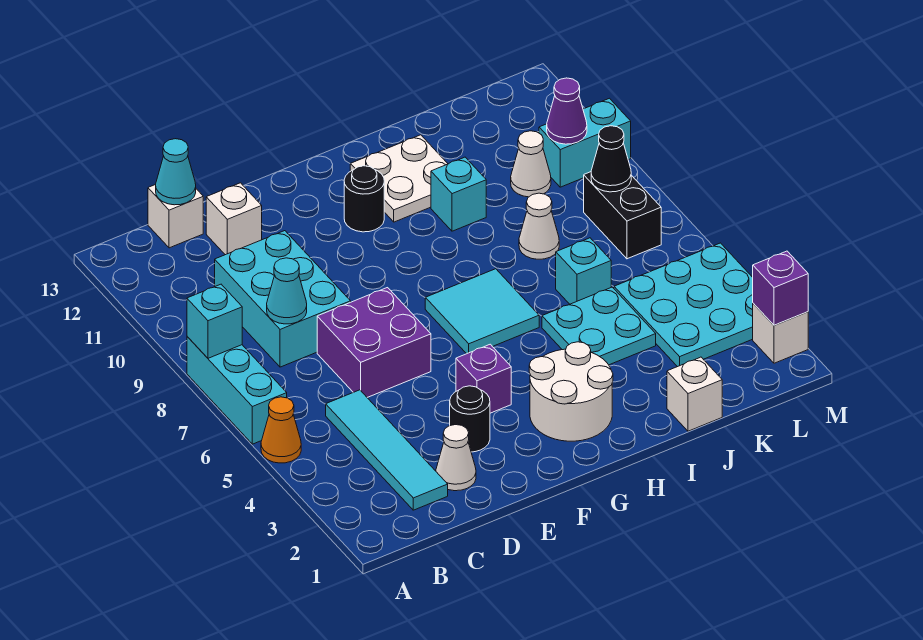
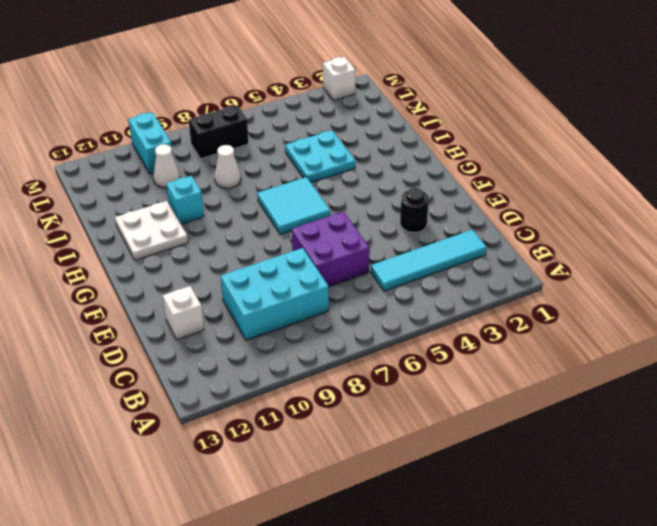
none -> orange cone A5 level 1
none -> cyan brick A6:A8 level 1
none -> white brick C13 level 1
none -> white cone D2 level 1

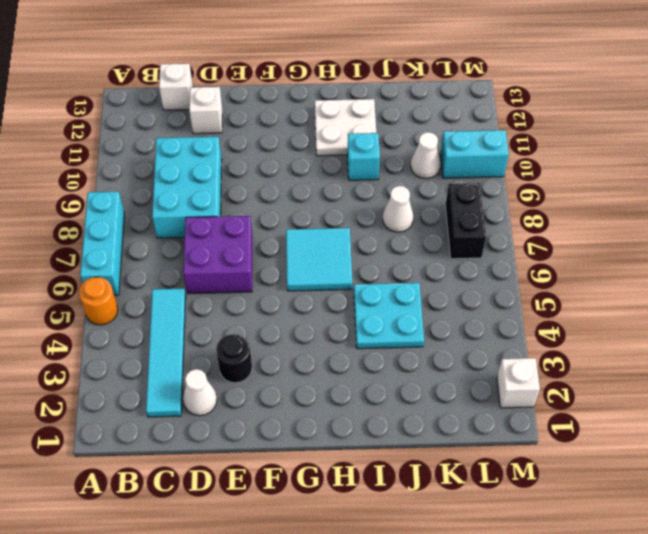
orange round brick A5 level 1 -> orange cone A5 level 1
none -> purple brick F4 level 1
none -> white round brick G2:H3 level 1
none -> black round brick G11 level 1
none -> white brick J1 level 1

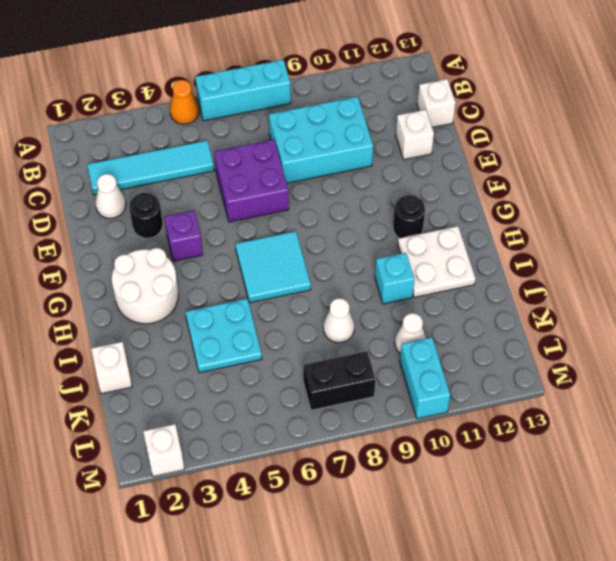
none -> cyan brick J6 level 1
none -> cyan plate K3:M5 level 1
none -> cyan brick A8 level 2
none -> cyan cone C8 level 2

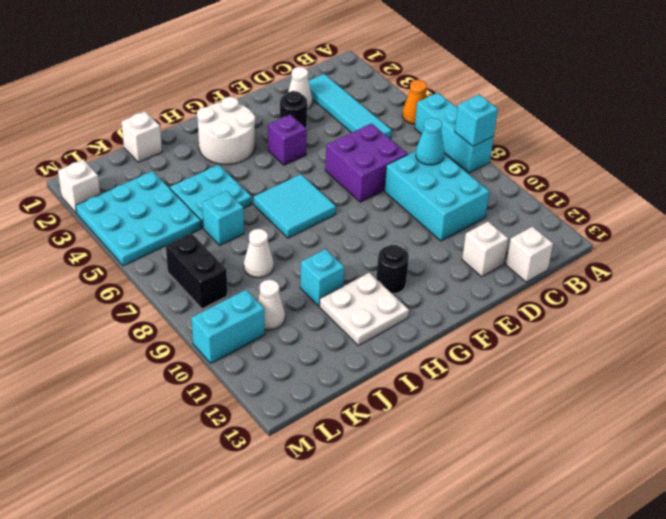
none -> cyan cone C13 level 2
none -> black cone L8 level 2
none -> purple cone L10 level 2
none -> purple brick M2 level 2

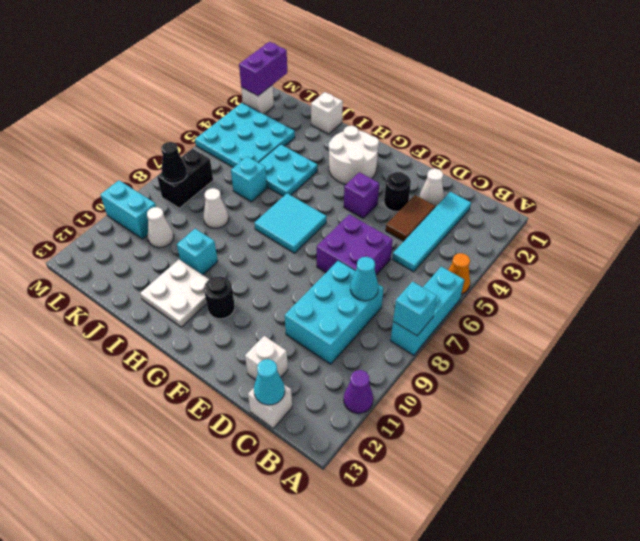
purple cone A11 level 1 -> purple cone L10 level 2
brown tile D3:D4 level 1 -> none
purple brick M1:M2 level 2 -> purple brick M2 level 2

